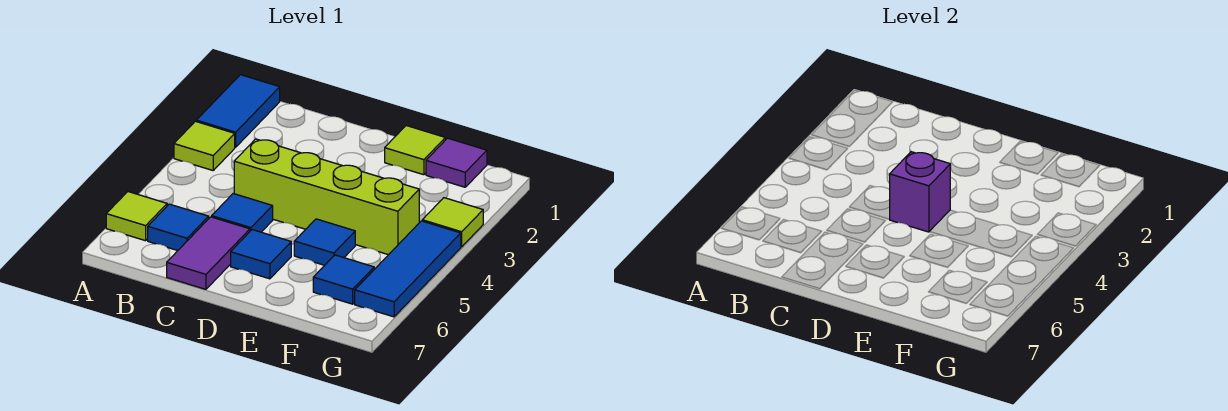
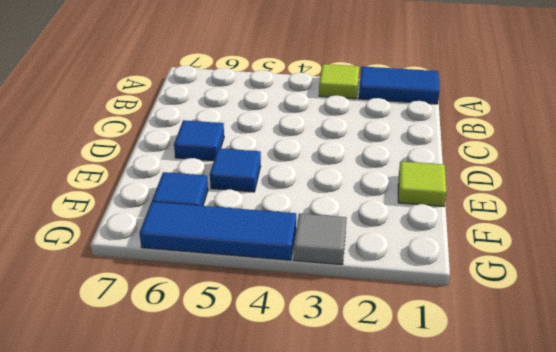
grey tile G3 level 1 -> lime tile G3 level 1
none -> lime tile A6 level 1
none -> blue tile B6 level 1
none -> lime brick C4:F4 level 1

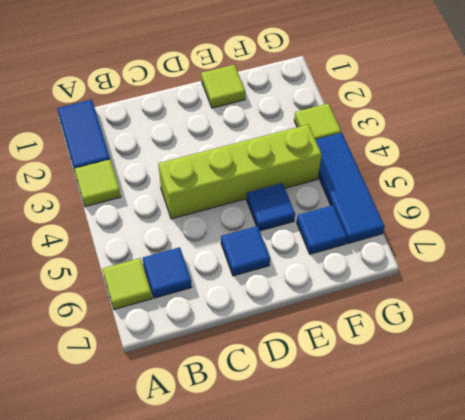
none -> blue tile C5 level 1
none -> purple tile C6:C7 level 1
none -> purple tile F1 level 1

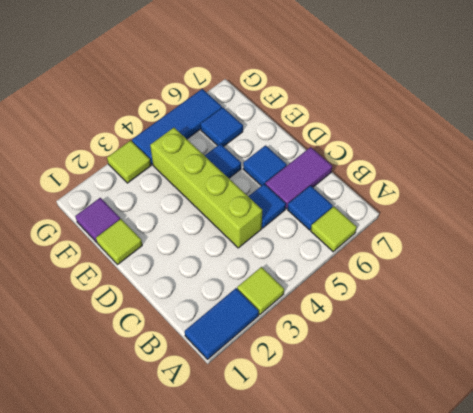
none -> purple brick D4 level 2

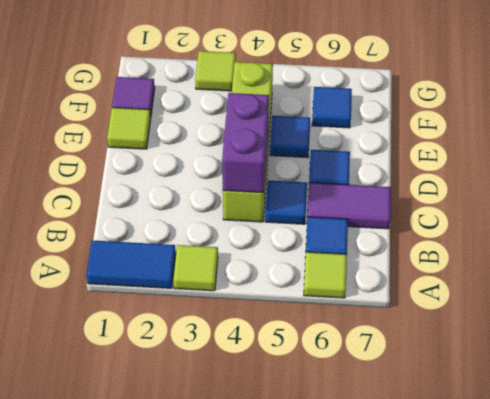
purple brick C4:D4 level 2 -> purple brick D4 level 2
none -> blue tile G4:G6 level 1

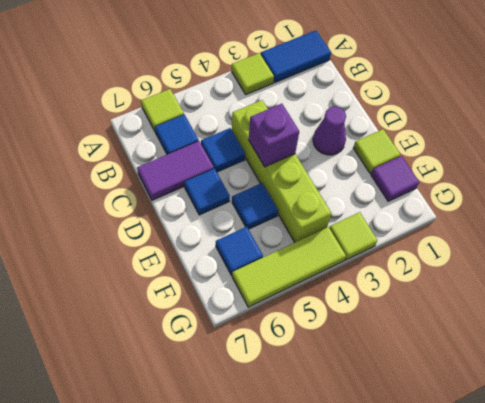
purple cone D2 level 1 -> none
lime tile G4:G6 level 1 -> blue tile G4:G6 level 1

